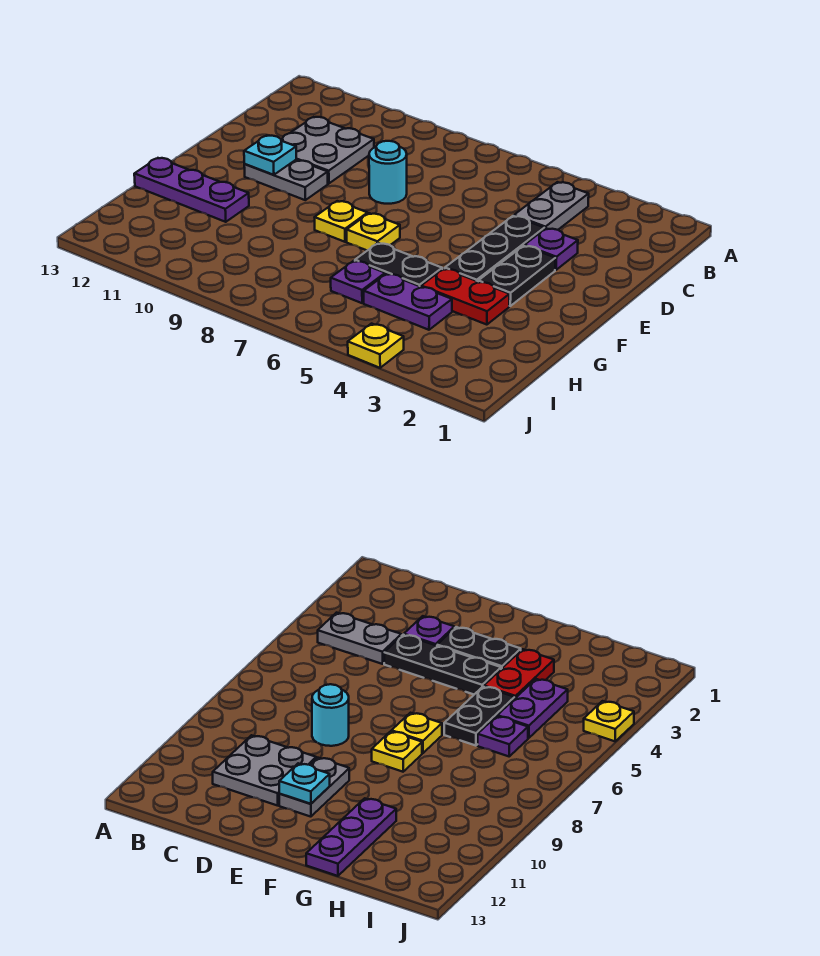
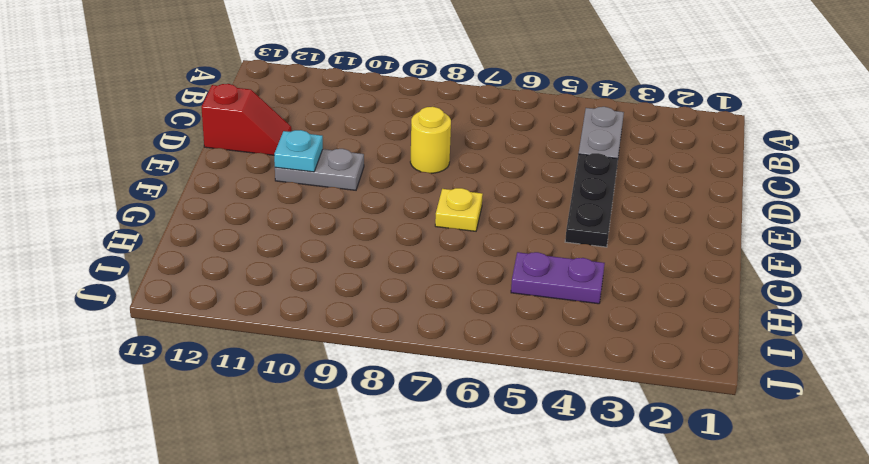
yellow round brick D8 level 1 -> cyan round brick D8 level 1
red slope D12:D13 level 1 top 13 -> none
none -> grey plate C10:D11 level 1
none -> purple plate D3 level 1
none -> black plate E3:F3 level 1

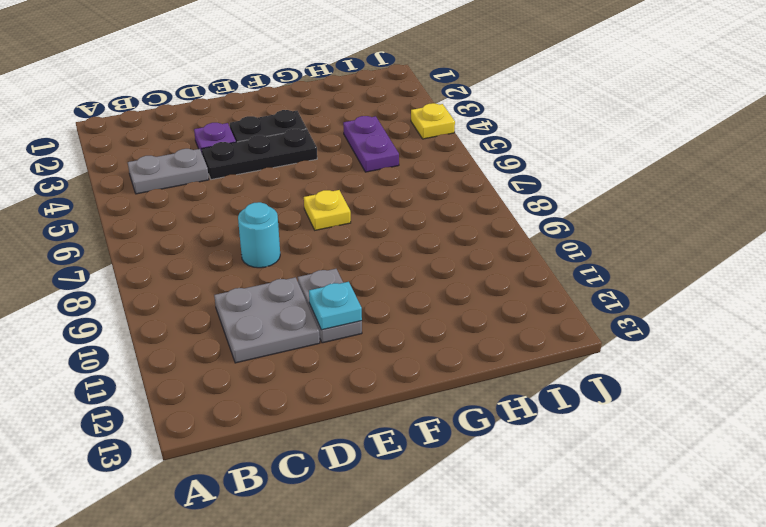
none -> yellow plate F8 level 1
none -> red plate G3:G4 level 1
none -> black plate G5:G6 level 1

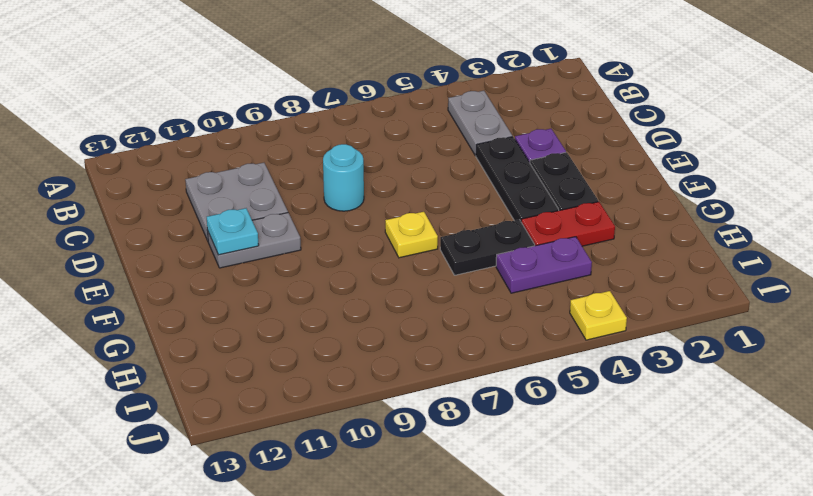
none -> yellow plate F8 level 1
none -> purple plate G11:G13 level 1
none -> purple plate H6 level 1

